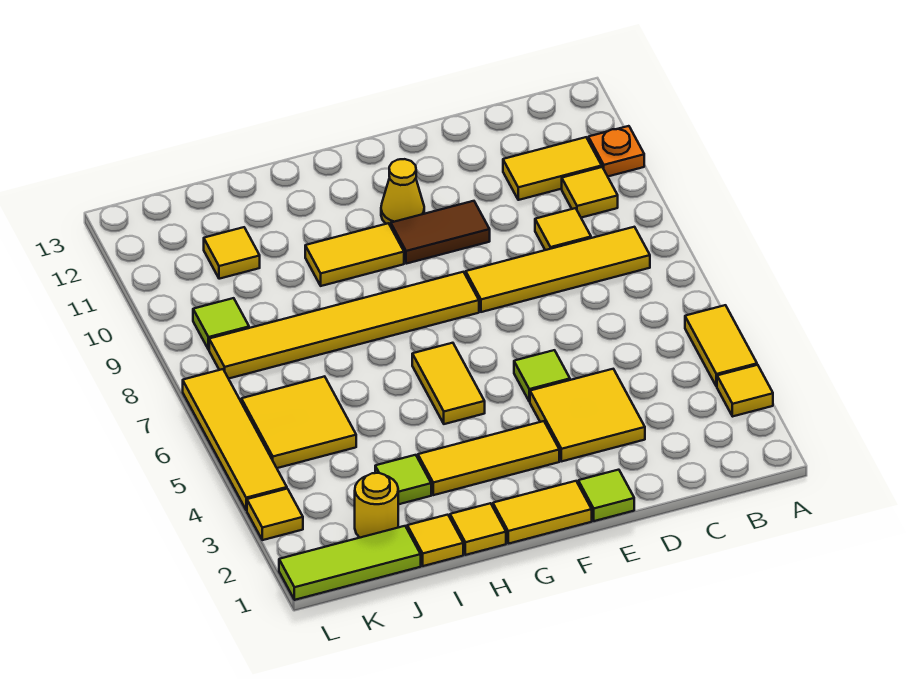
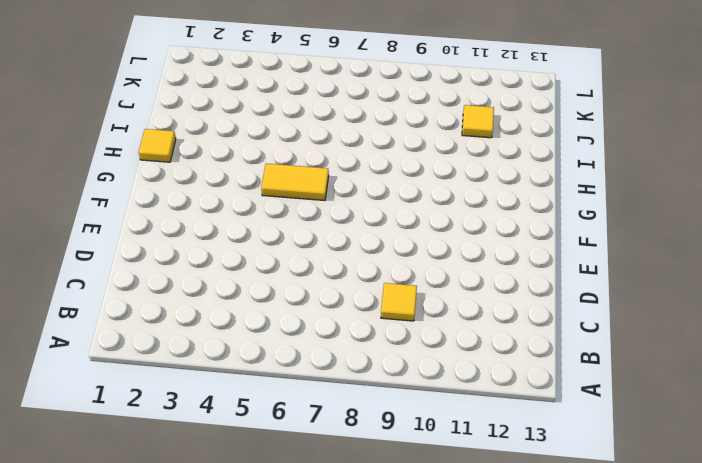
none -> yellow tile A3 level 1
none -> yellow tile A4:A5 level 1
none -> orange plate A11 level 1

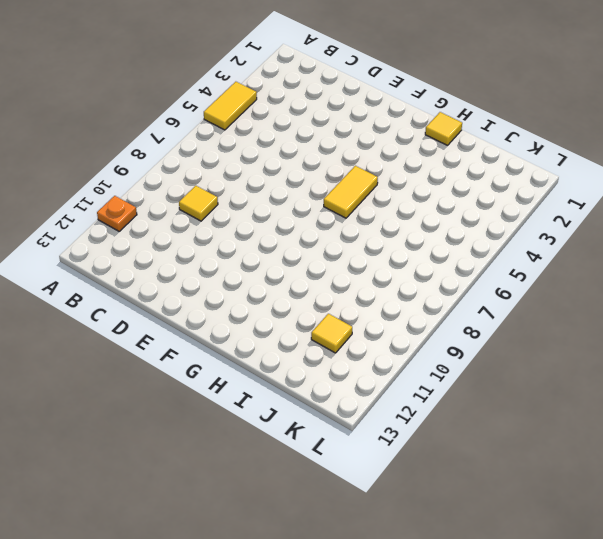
none -> yellow tile A3 level 1
none -> yellow tile B8:E8 level 1
none -> yellow tile B10 level 1

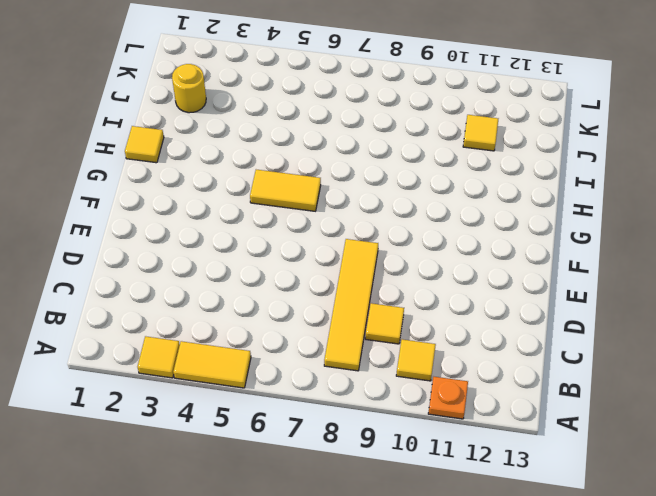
none -> yellow tile B11:C11 level 1
none -> yellow tile D3:E4 level 1
none -> lime tile E1 level 1

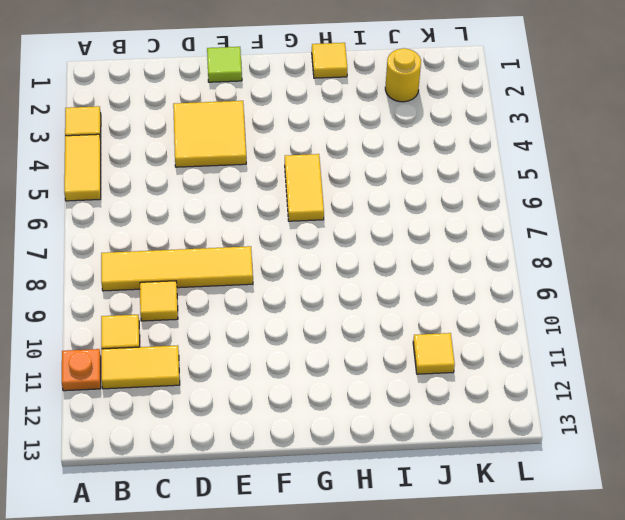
none -> lime tile E5 level 1
none -> brown tile E10:F10 level 1
none -> yellow tile F1:G1 level 1

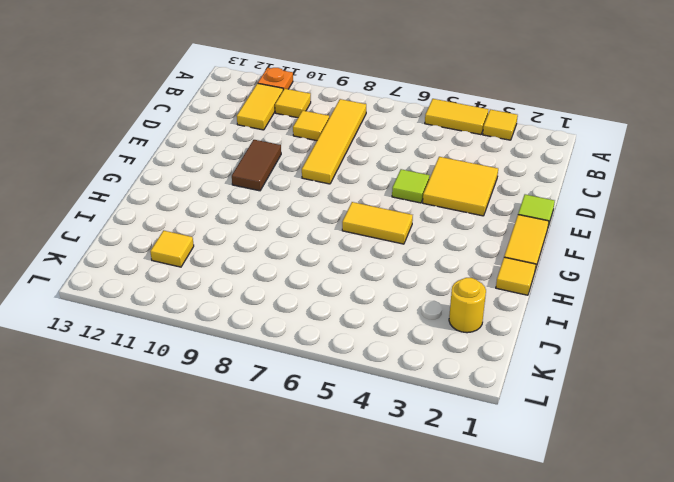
none -> yellow tile F3:H3 level 1
none -> yellow tile F8:K8 level 1
none -> yellow cone F11 level 1

